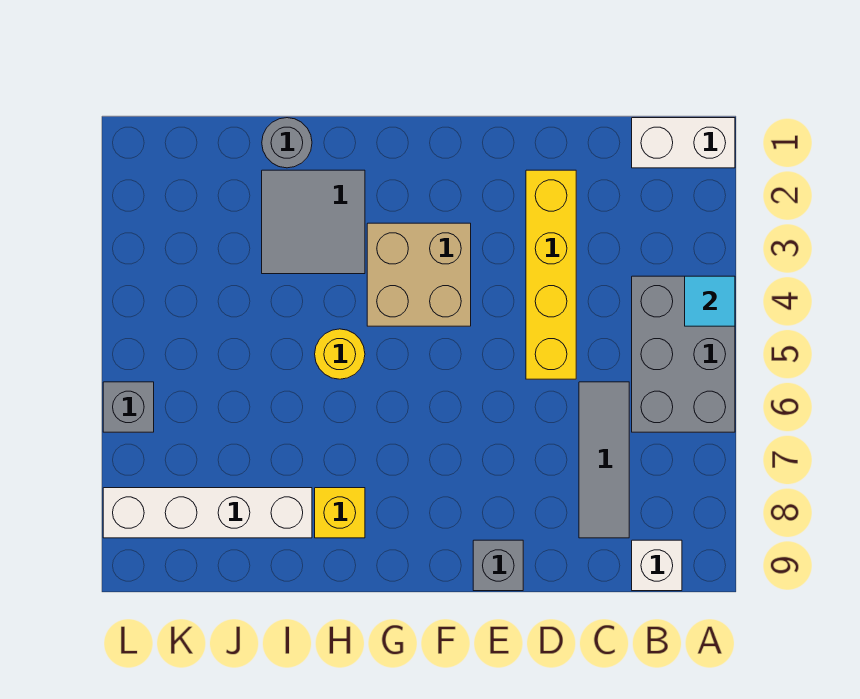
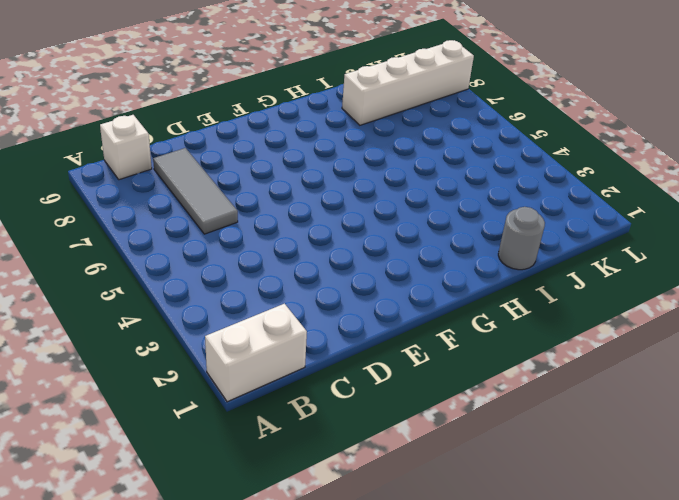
none -> grey brick A4:B6 level 1
none -> yellow brick D2:D5 level 1
none -> grey brick E9 level 1

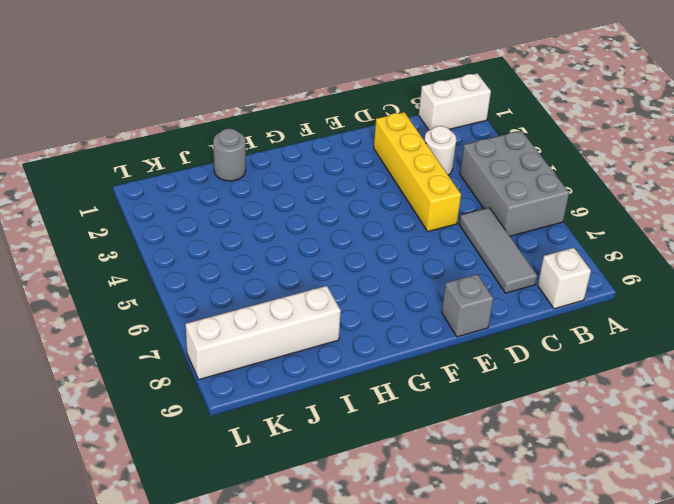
white round brick C3 level 1 -> none
none -> tan brick F3:G4 level 1
none -> grey tile H2:I3 level 1
none -> yellow round brick H5 level 1

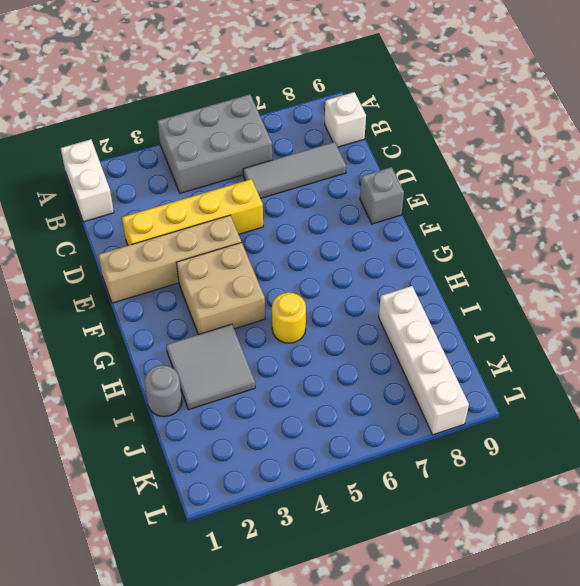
tan brick E1:E4 level 1 -> none
none -> yellow brick H8 level 1
none -> grey brick L6 level 1
none -> cyan tile A4 level 2

